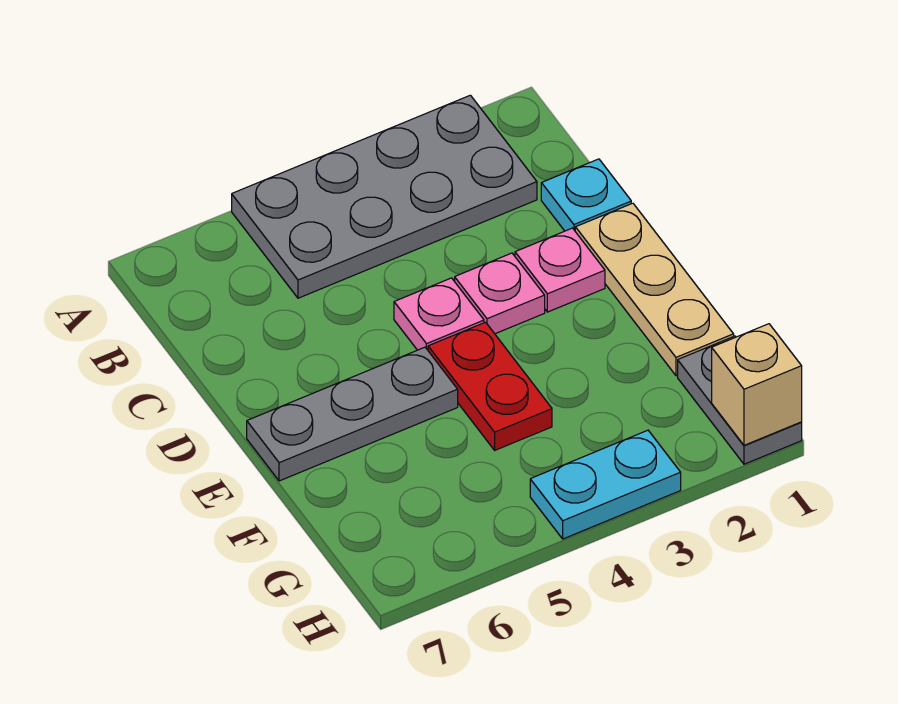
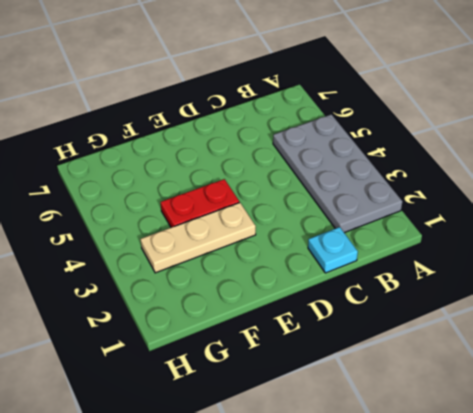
tan plate E3:G3 level 1 -> tan plate D1:F1 level 1
none -> pink plate D2 level 1
none -> pink plate D3 level 1

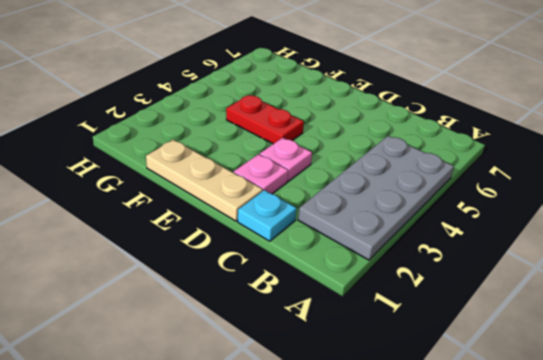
none -> pink plate D4 level 1
none -> grey plate E5:E7 level 1

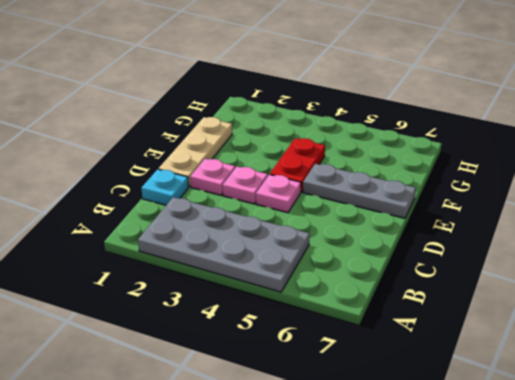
none -> grey plate G1:H1 level 1
none -> cyan plate H3:H4 level 1

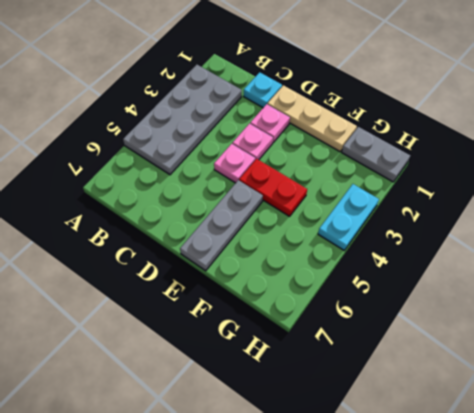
none -> tan brick H1 level 2

